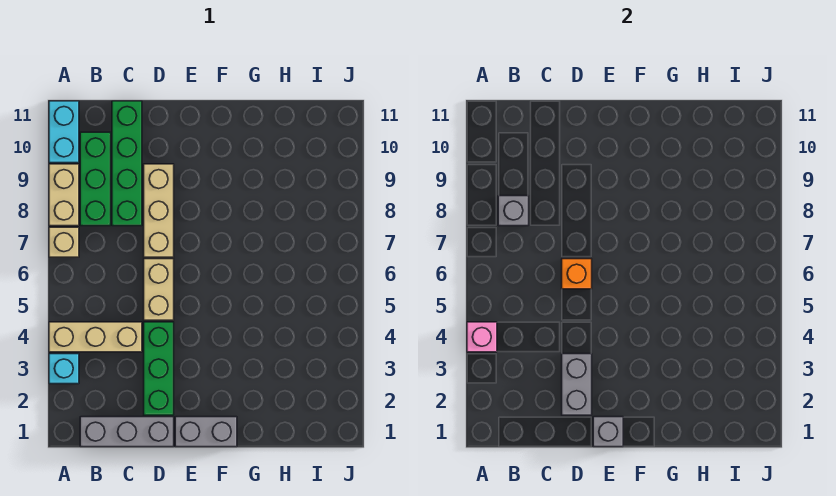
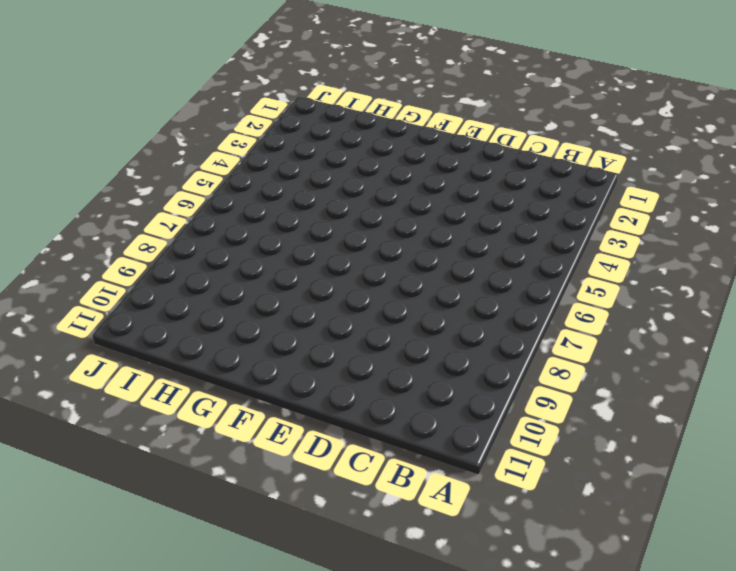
none -> cyan brick A3 level 1
none -> tan brick A4:C4 level 1
none -> tan brick A7 level 1

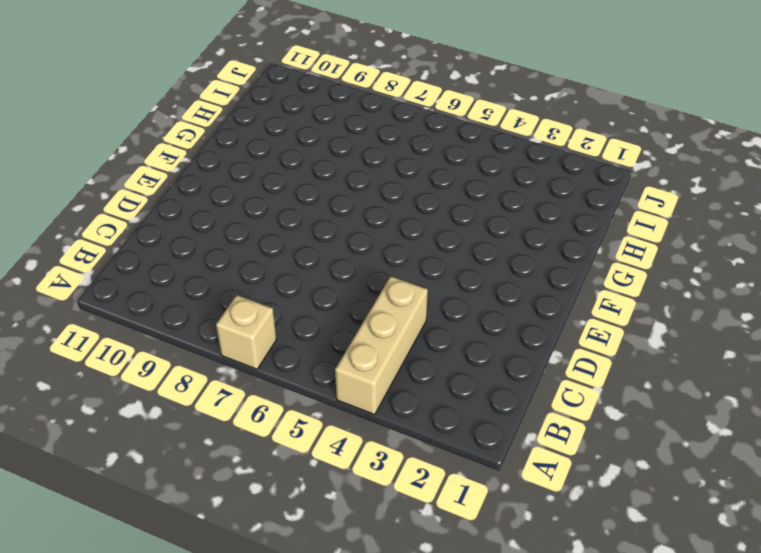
none -> cyan brick A3 level 1
none -> tan brick A8:A9 level 1
none -> cyan brick A10:A11 level 1

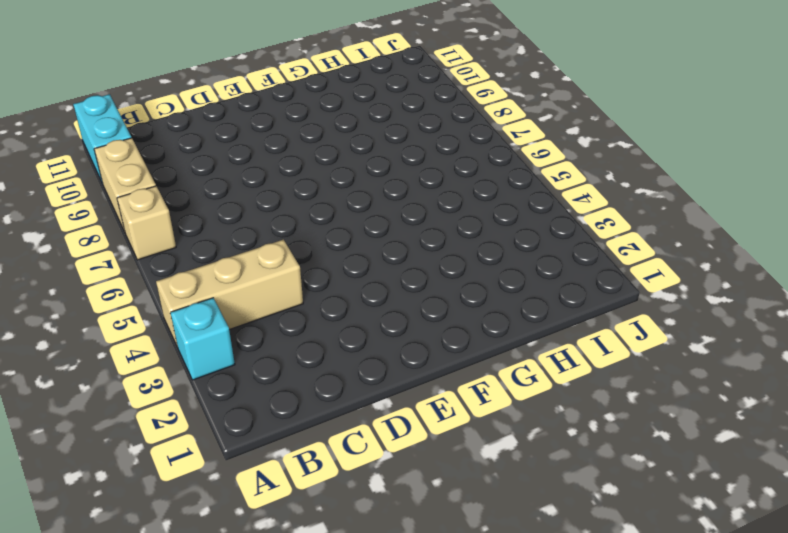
none -> grey brick B1:D1 level 1
none -> green brick B8:B10 level 1
none -> green brick C8:C11 level 1

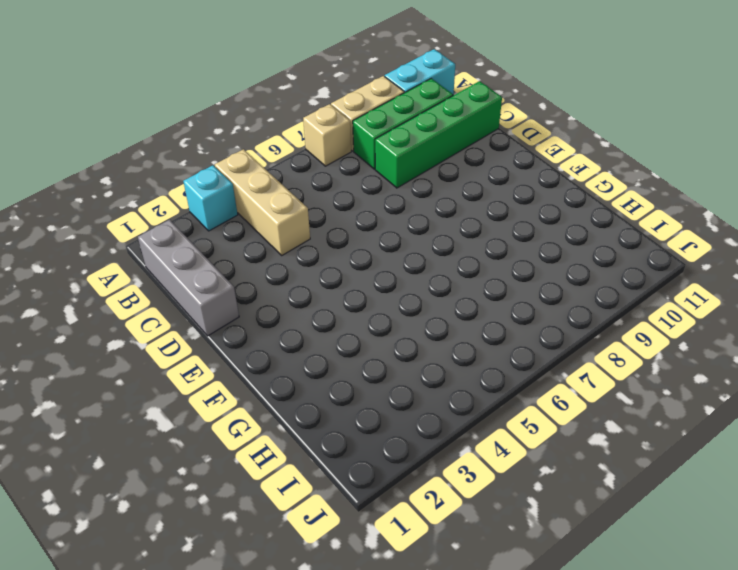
none -> green brick D2:D4 level 1
none -> tan brick D5:D6 level 1
none -> tan brick D7:D9 level 1

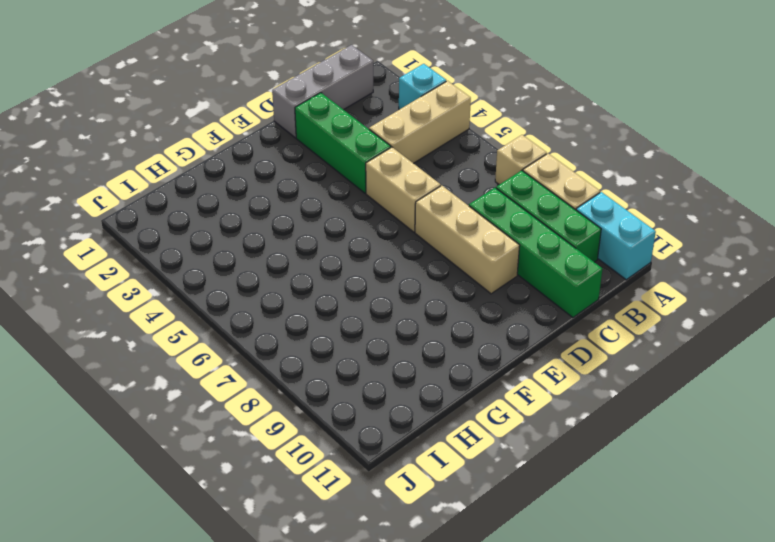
none -> grey brick E1:F1 level 1
none -> pink brick A4 level 2
none -> grey brick B8 level 2

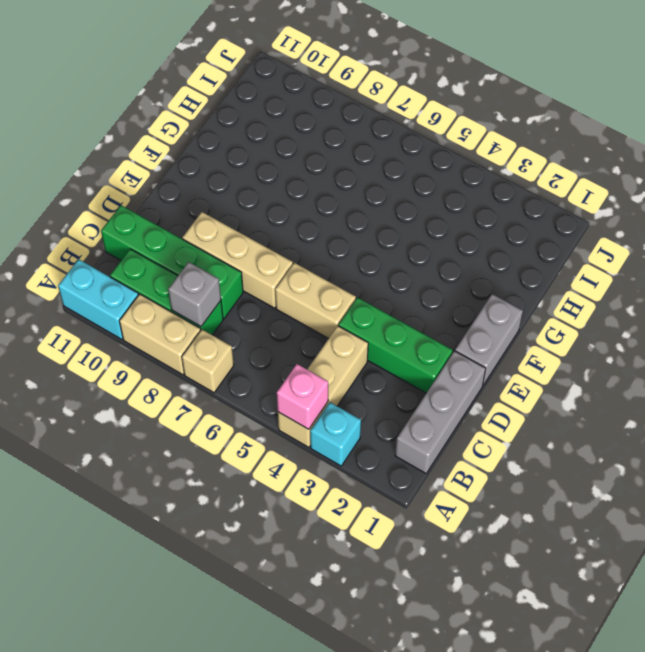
none -> grey brick D2:D3 level 2
none -> orange brick D6 level 2
none -> grey brick E1 level 2

